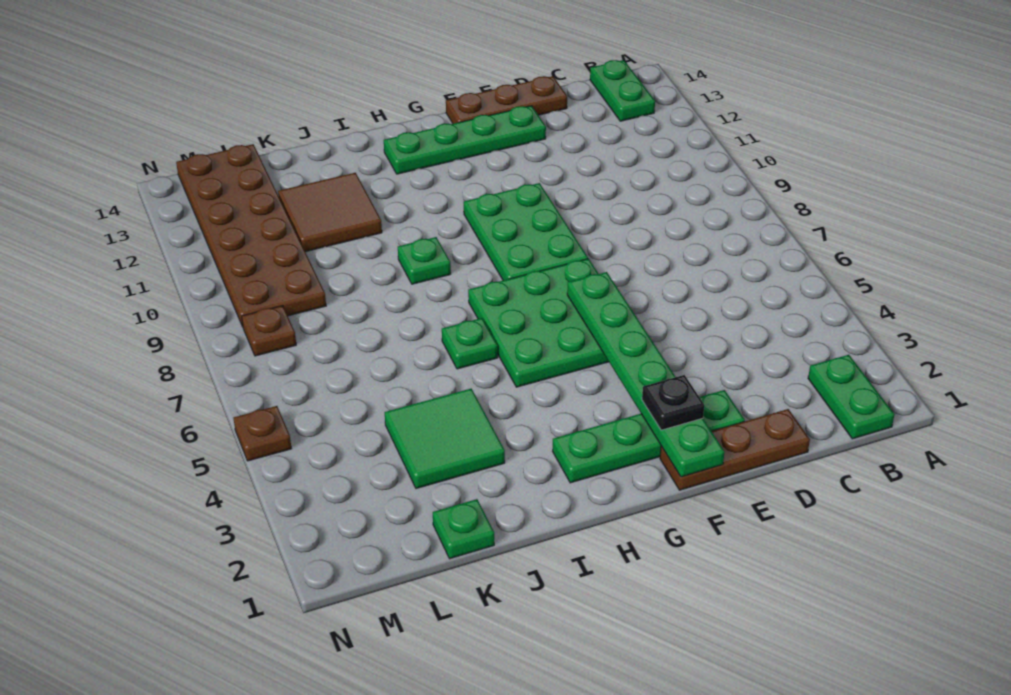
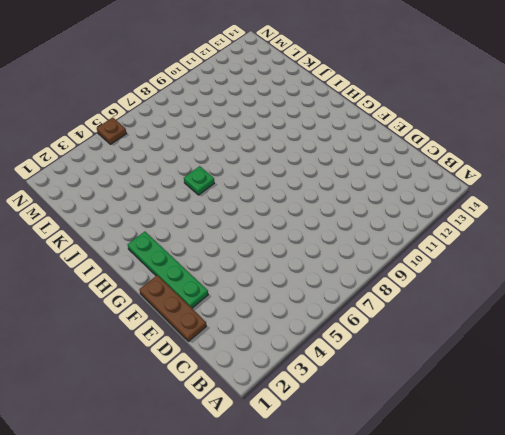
none -> green plate B1:B2 level 1
none -> green plate B13:B14 level 1
none -> brown plate D14:F14 level 1

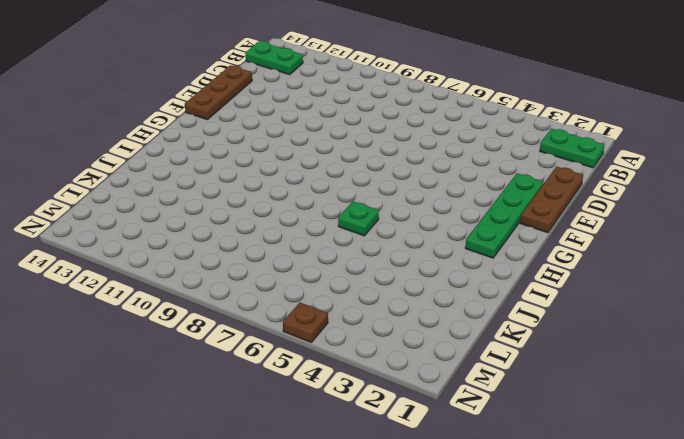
none -> green plate E13:H13 level 1
none -> green plate F5:H7 level 1
none -> green plate F8:G10 level 1

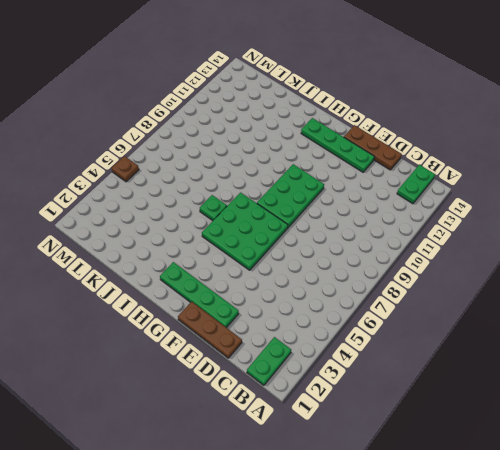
none -> green plate I9 level 1
none -> green tile J3:K4 level 1
none -> brown tile J11:K12 level 1

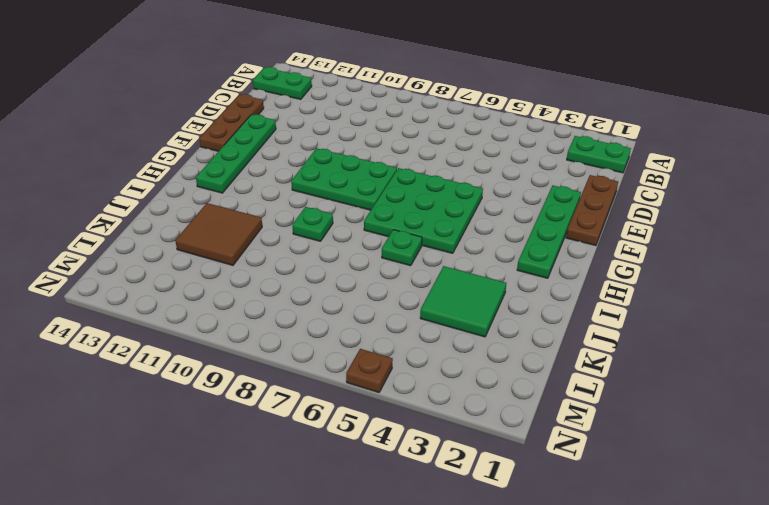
none -> green plate K1 level 1
none -> brown plate L9:M14 level 1
none -> brown plate M8 level 1

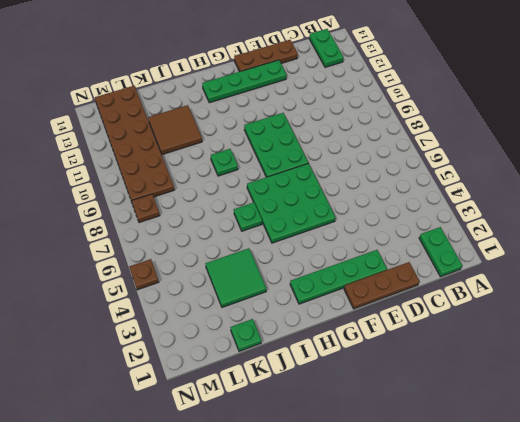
none -> green plate F1:F6 level 2
none -> black plate F2 level 3

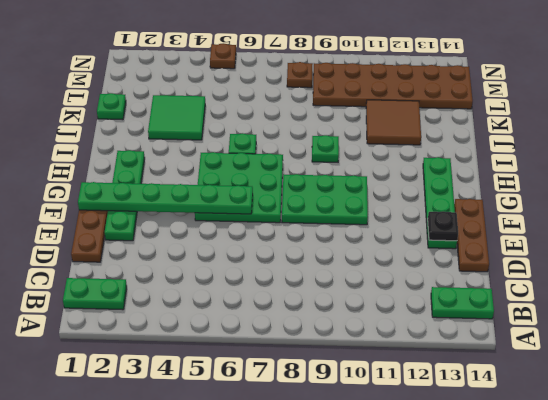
black plate E13 level 2 -> black plate F2 level 3

